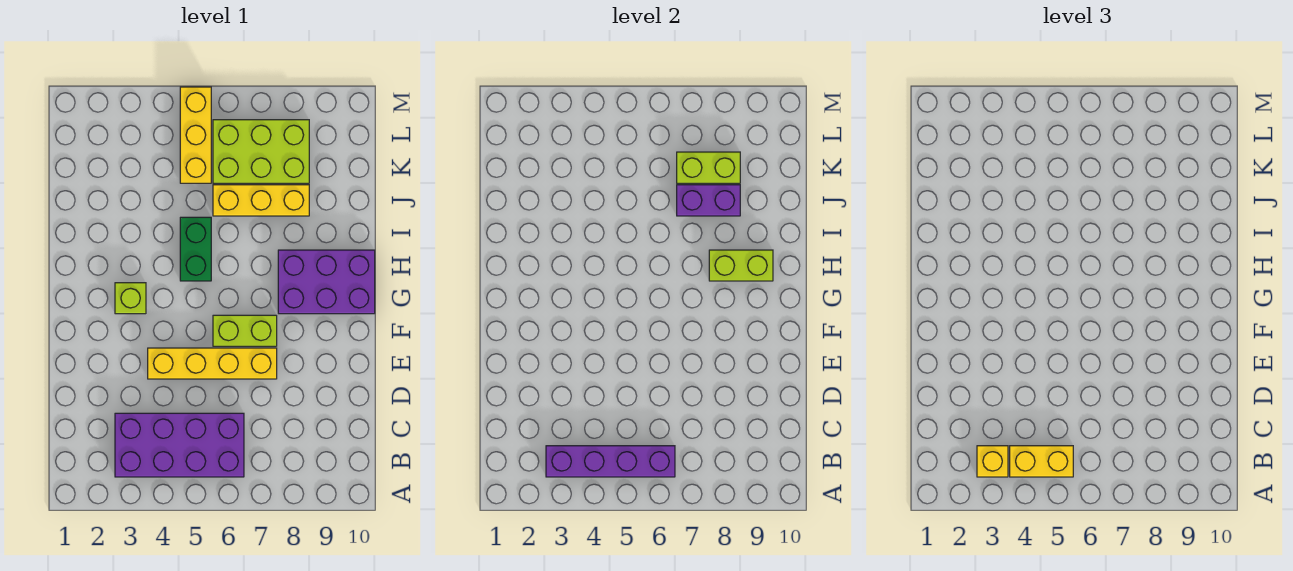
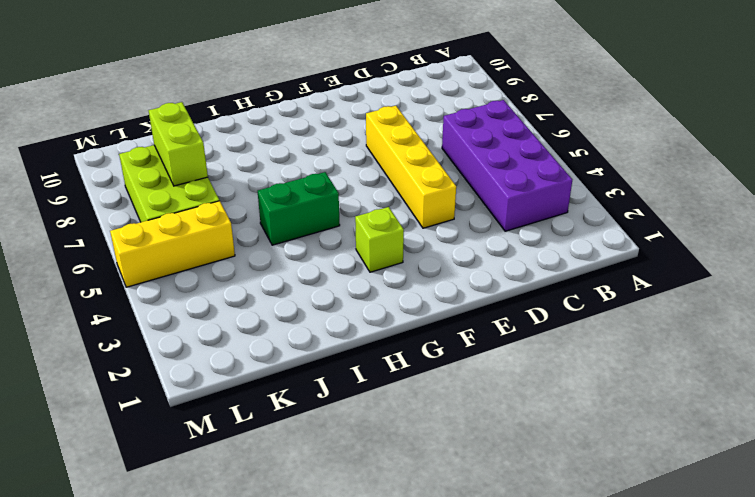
none -> lime brick F6:F7 level 1
none -> purple brick G8:H10 level 1
none -> yellow brick J6:J8 level 1

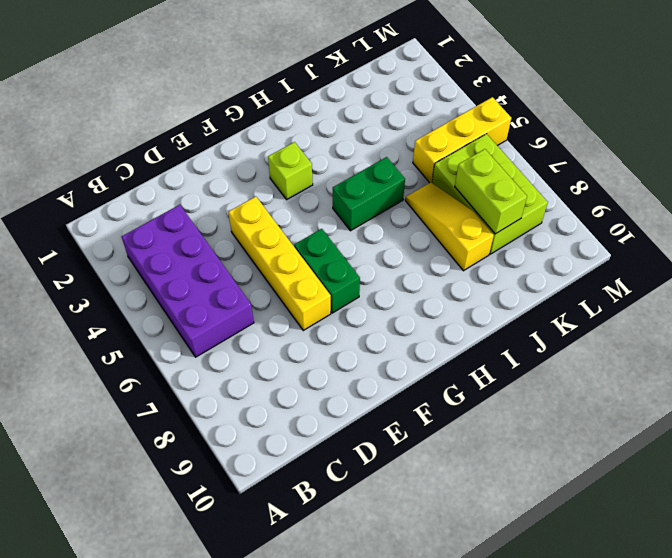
green brick F6:F7 level 1 -> lime brick F6:F7 level 1
yellow slope J6:J8 level 1 top 8 -> yellow brick J6:J8 level 1
none -> purple brick G8:H10 level 1
none -> purple brick B3:B6 level 2
none -> lime brick H8:H9 level 2

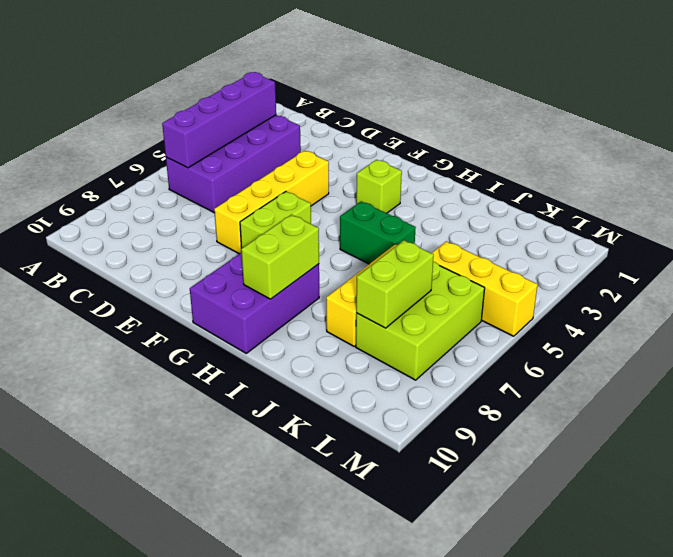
none -> purple brick J7:J8 level 2
none -> yellow brick B3 level 3
none -> yellow brick B4:B5 level 3

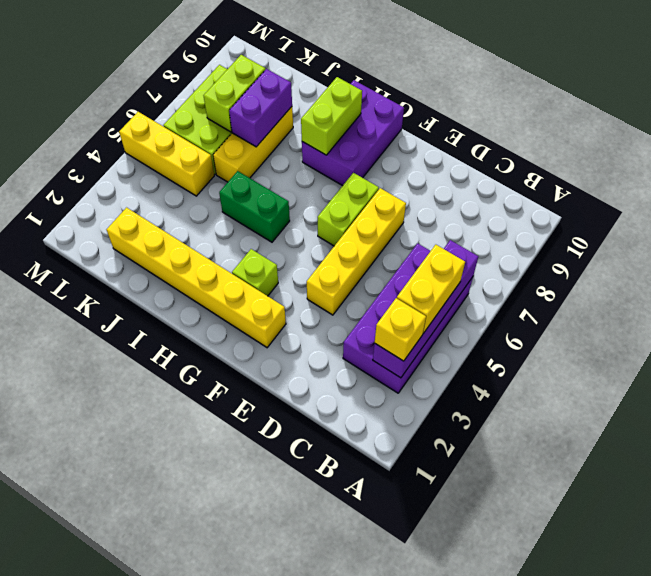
yellow brick F2:K2 level 1 -> none

